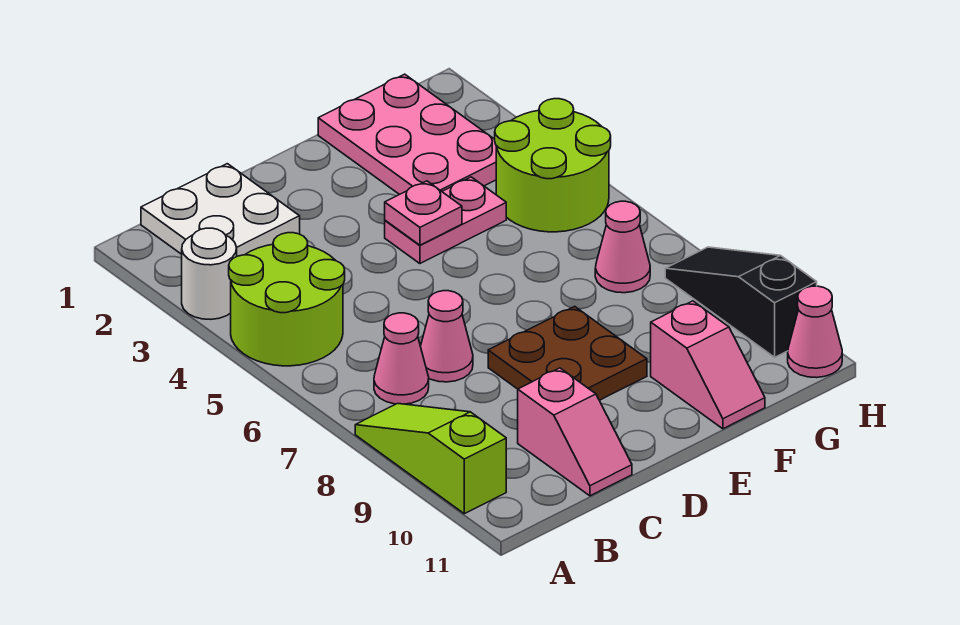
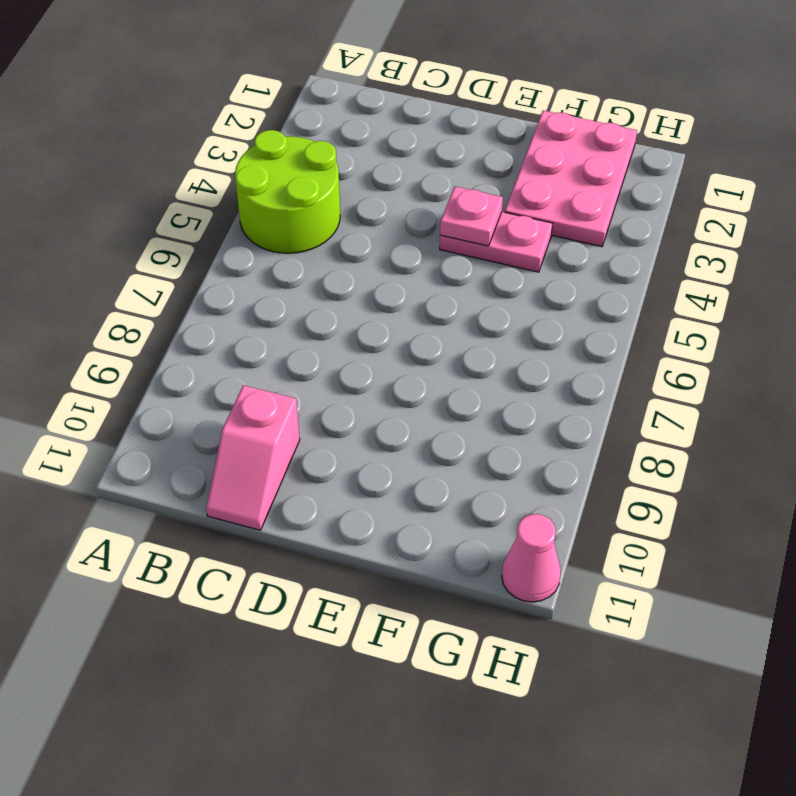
none -> white round brick A3 level 1
none -> lime slope A8:A10 level 1 top 10
none -> white plate B1:C2 level 1

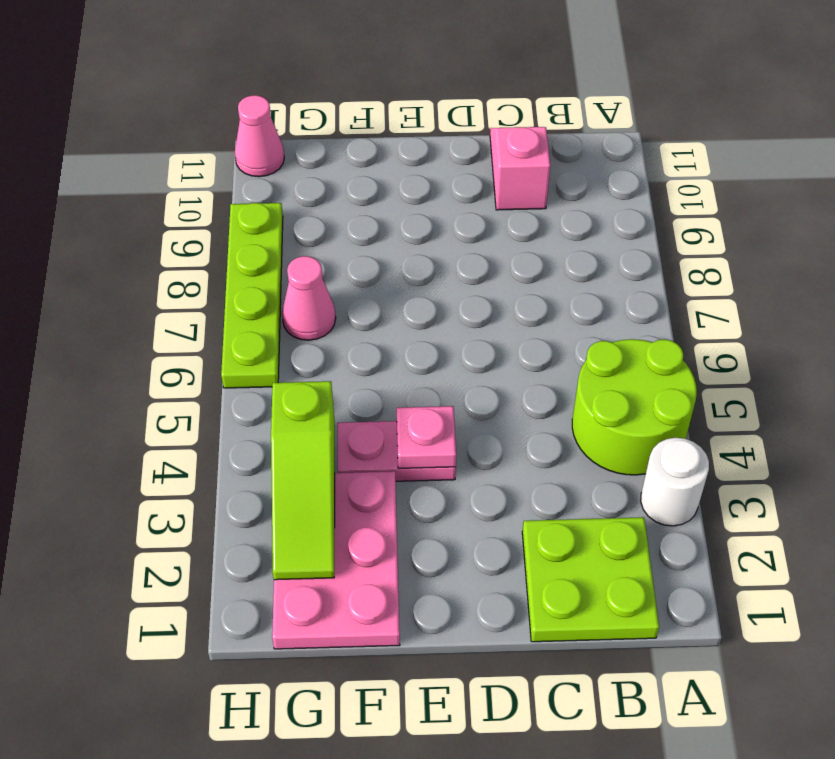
lime plate B1:C2 level 1 -> white plate B1:C2 level 1
lime slope G2:G4 level 2 top 4 -> lime slope A8:A10 level 1 top 10
lime plate H6:H9 level 1 -> black slope H8:H10 level 1 top 10
none -> pink cone B7 level 1
none -> pink cone C7 level 1
none -> brown plate D8:E9 level 1

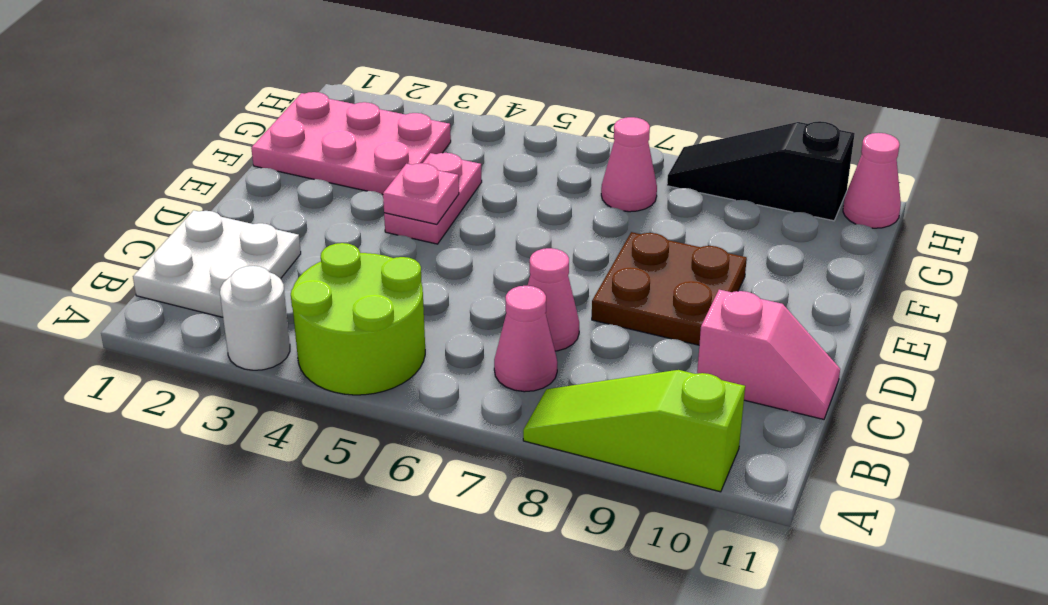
none -> pink slope F10:F11 level 1 top 10
none -> lime round brick G4:H5 level 1

